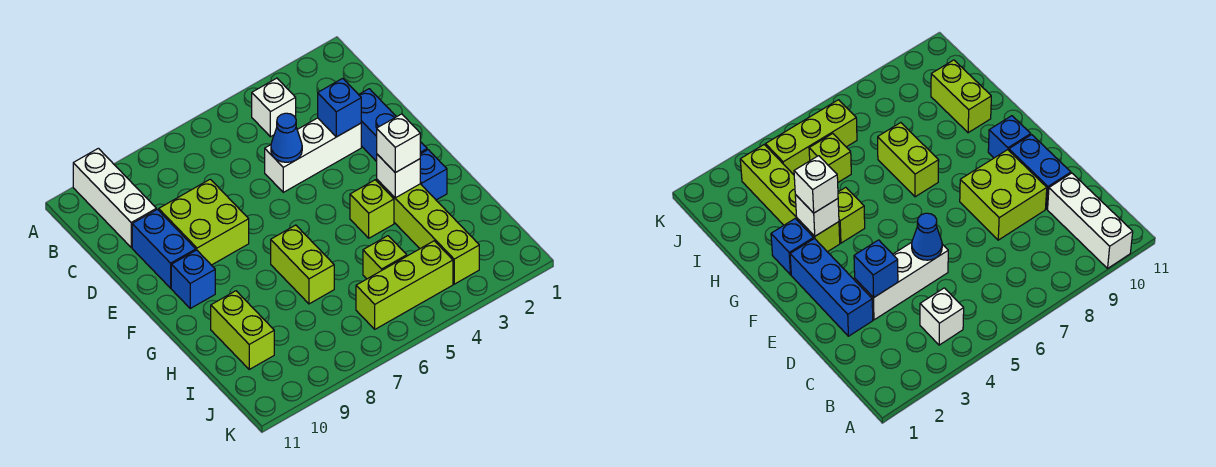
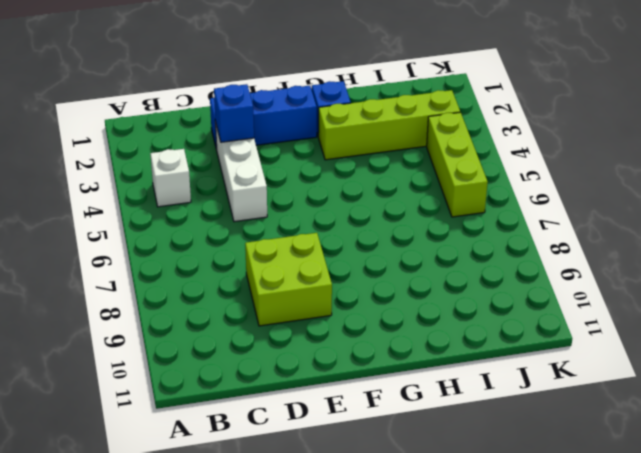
none -> white brick A10:C10 level 1
none -> blue brick D10:E10 level 1
none -> blue brick F10 level 1

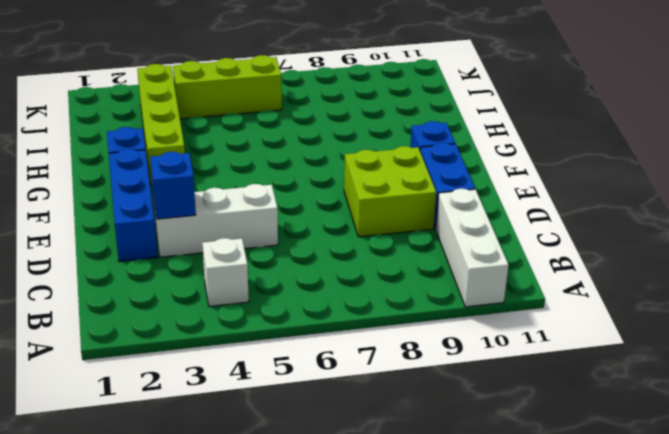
none -> lime brick G4 level 1
none -> lime brick G7:H7 level 1
none -> lime brick H10:I10 level 1

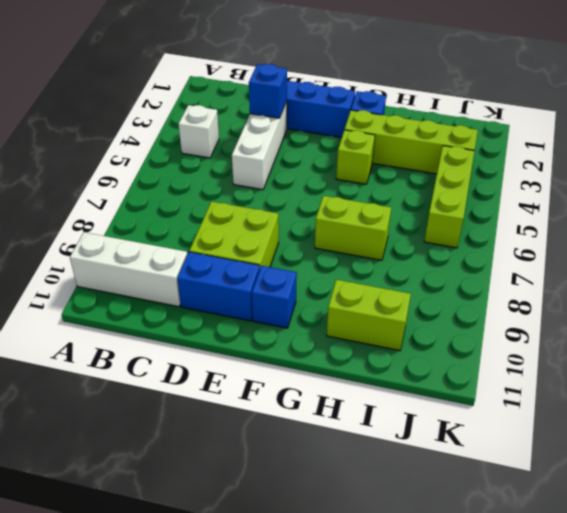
none -> lime brick I5 level 1
none -> blue cone D5 level 2
none -> white brick G3 level 2

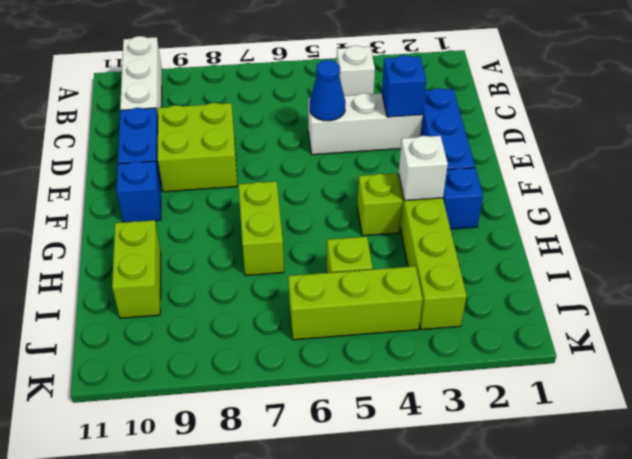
none -> white brick G3 level 3

